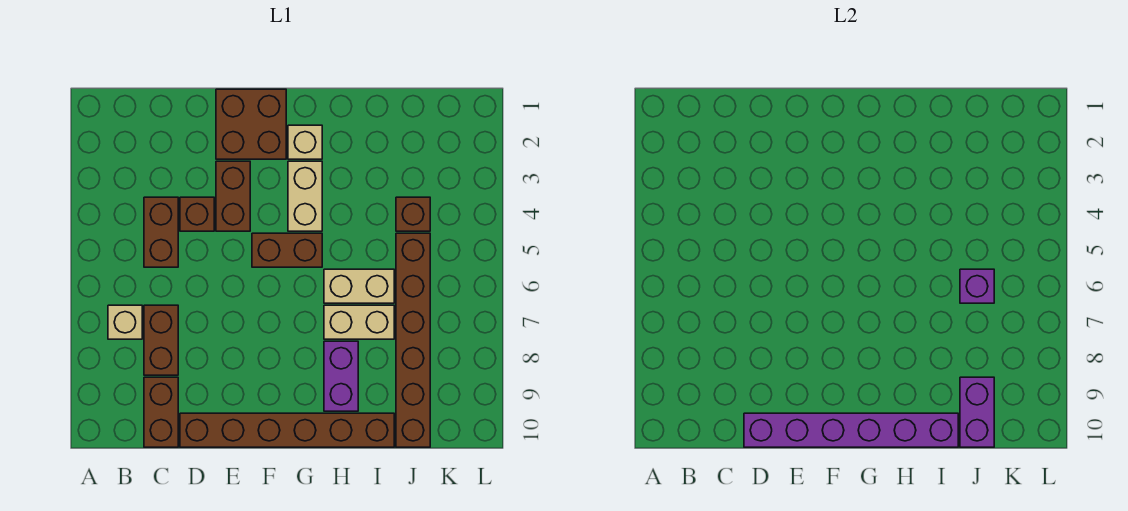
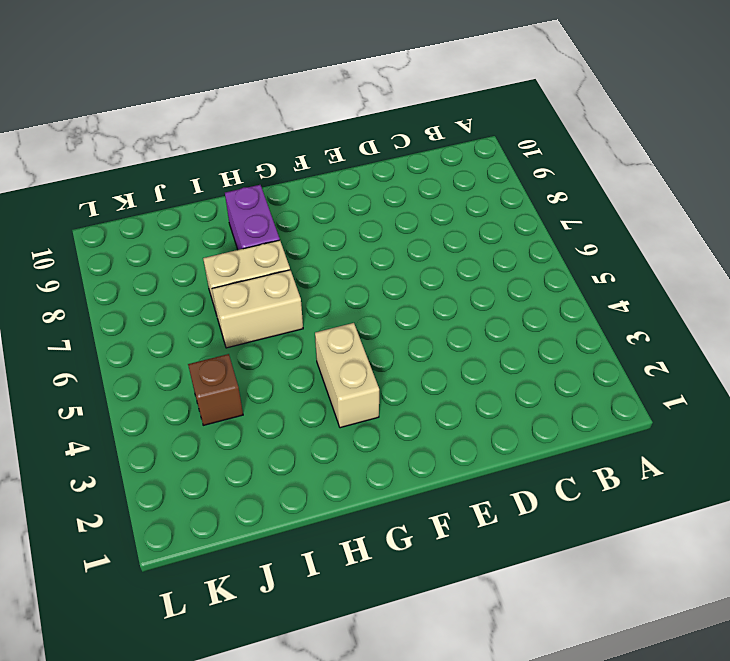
none -> tan brick B7 level 1
none -> brown brick C4:C5 level 1
none -> brown brick C7:C8 level 1

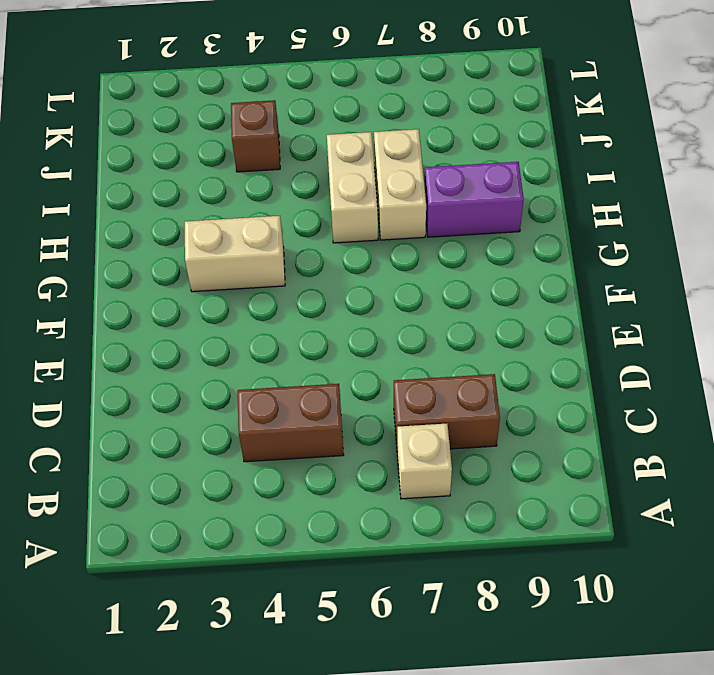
none -> brown brick C9:C10 level 1
none -> brown brick D4 level 1
none -> brown brick D10:I10 level 1

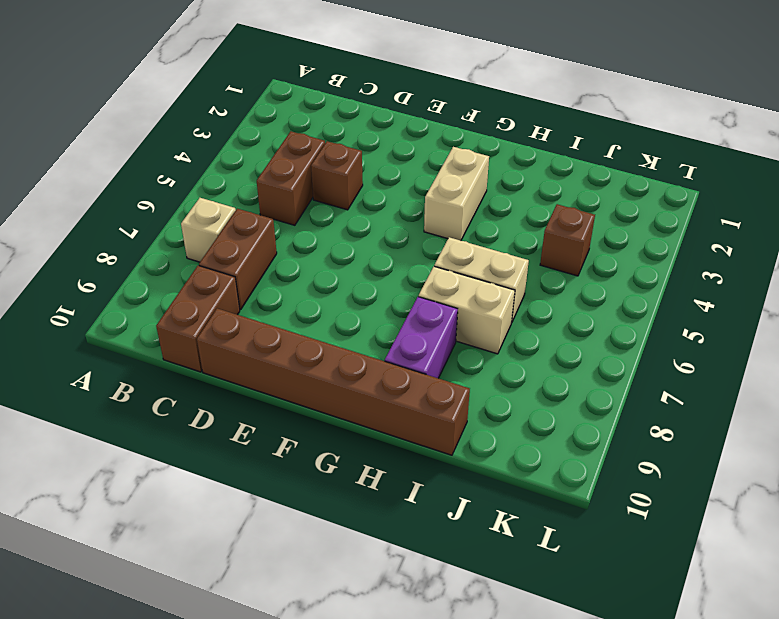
none -> brown brick E1:F2 level 1
none -> brown brick E3:E4 level 1
none -> brown brick F5:G5 level 1

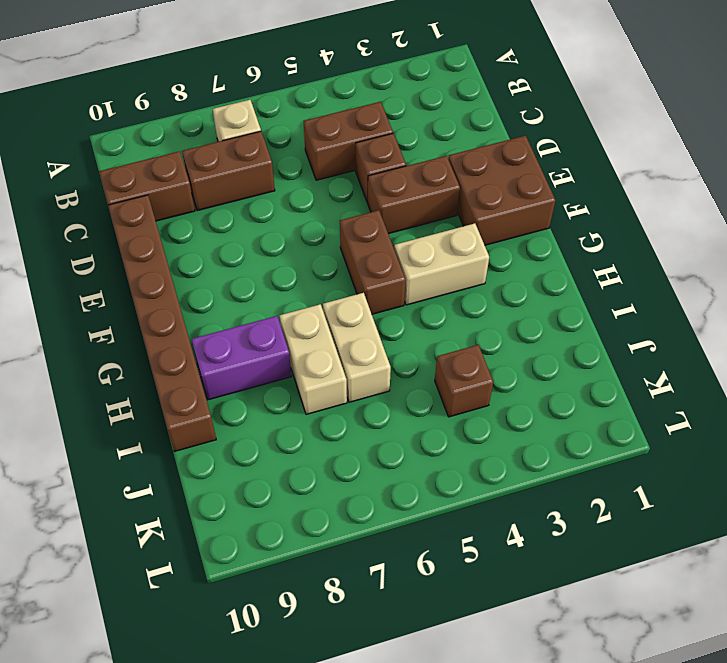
none -> tan brick G2 level 1
none -> brown brick J5:J10 level 1
none -> purple brick D10:I10 level 2

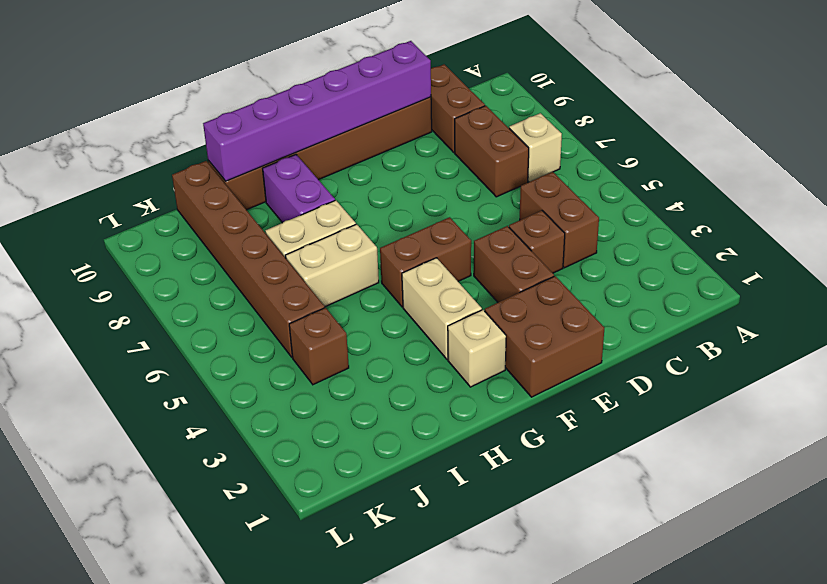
none -> purple brick J6 level 2
none -> purple brick J9:J10 level 2

